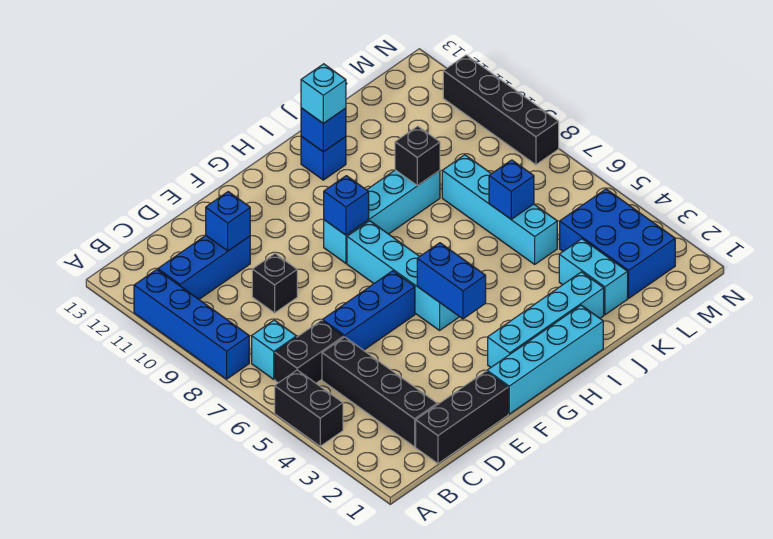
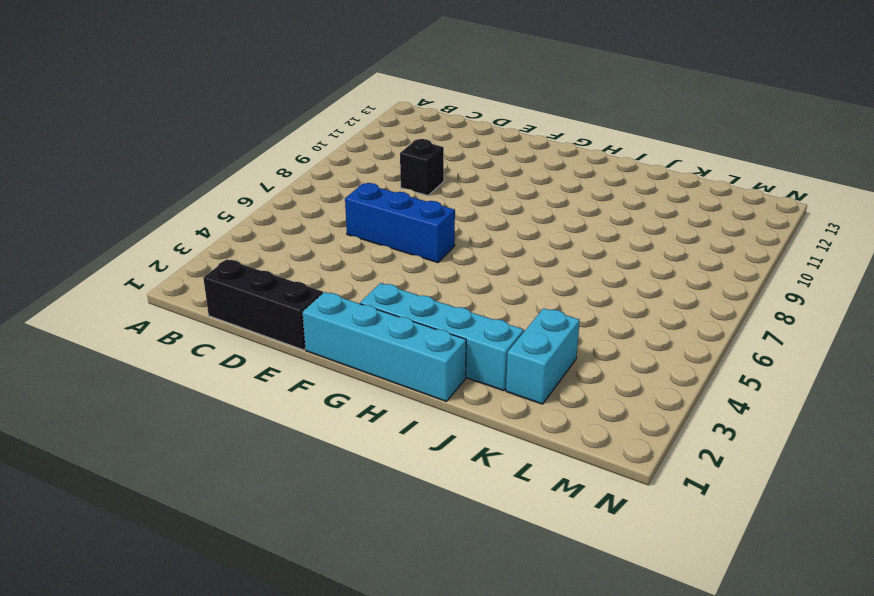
none -> black brick A4:A5 level 1
none -> blue brick A8:A11 level 1
none -> black brick B6:C6 level 1

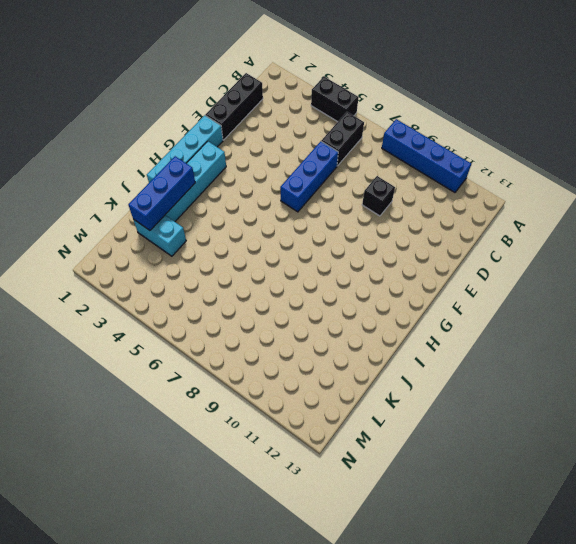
blue brick I2:K2 level 2 -> blue brick B11:D11 level 1
none -> cyan brick B7 level 1
none -> black brick C2:C5 level 1
none -> cyan brick G5:G8 level 1

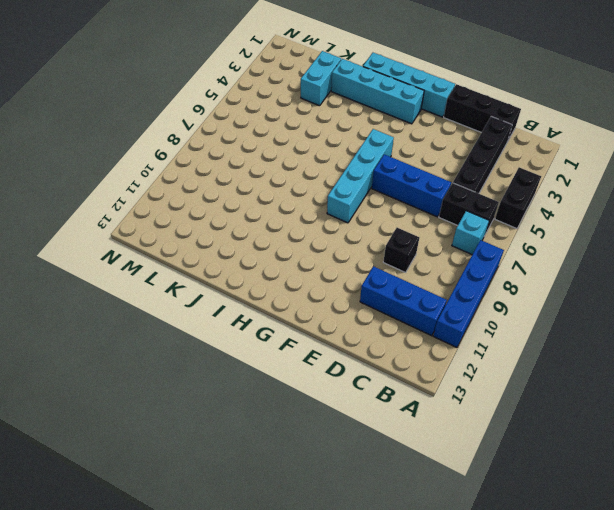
none -> cyan brick G9:J9 level 1
none -> blue brick I12 level 1
none -> cyan brick K5:K8 level 1

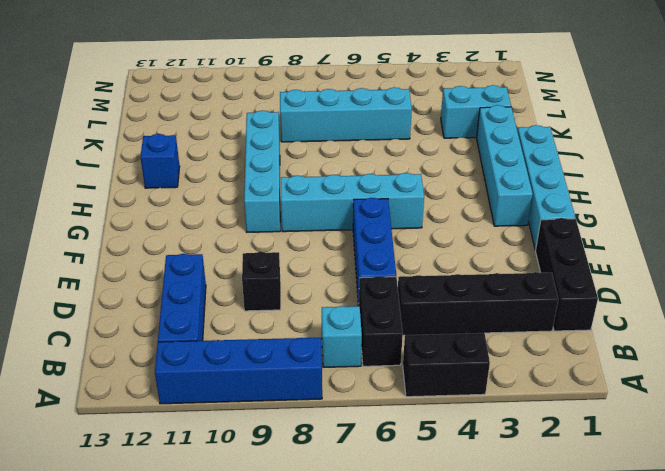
none -> blue brick L2:M4 level 1
none -> black brick N8:N11 level 1
none -> blue brick D11 level 2

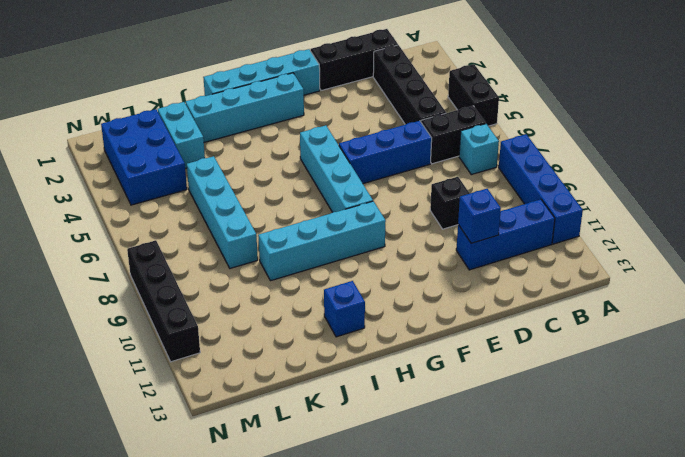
none -> blue brick G4:G5 level 2
none -> blue brick G9 level 2
none -> blue brick I12 level 2

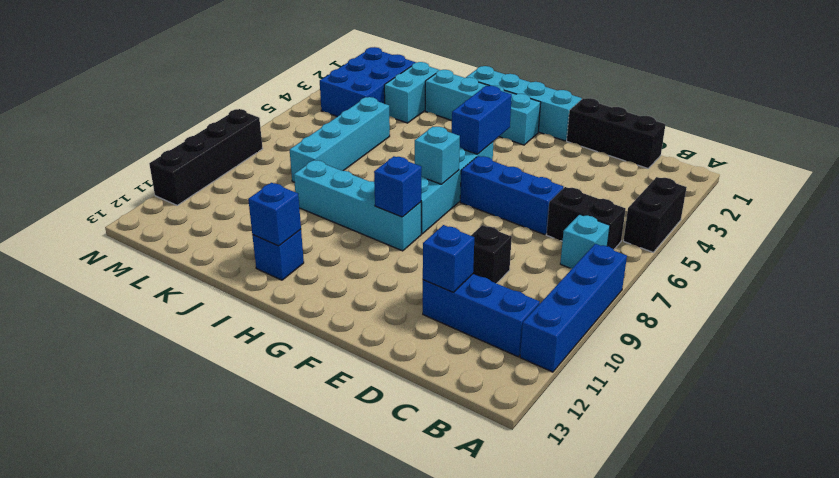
cyan brick G7 level 2 -> cyan brick I12 level 3
none -> black brick C2:C5 level 1
none -> black brick J9 level 2
none -> blue brick K6 level 2

